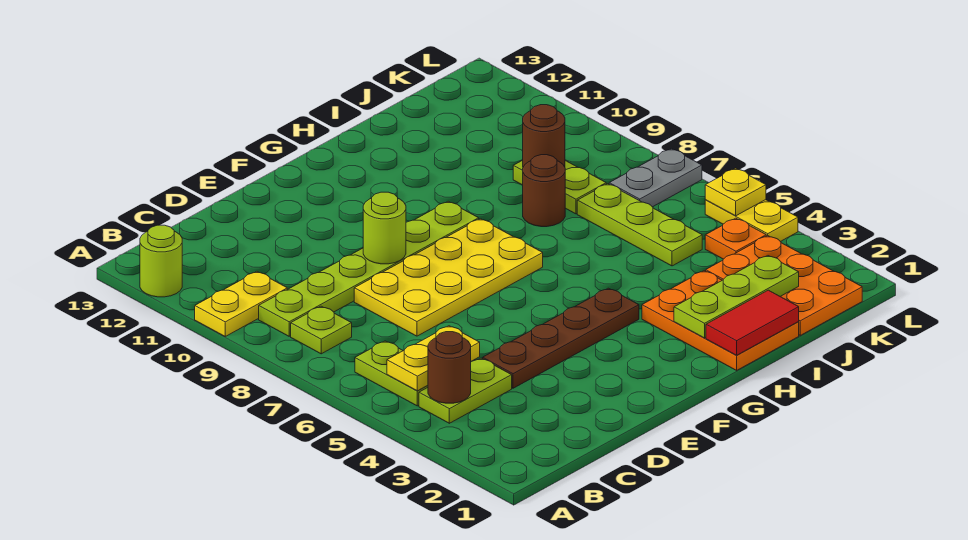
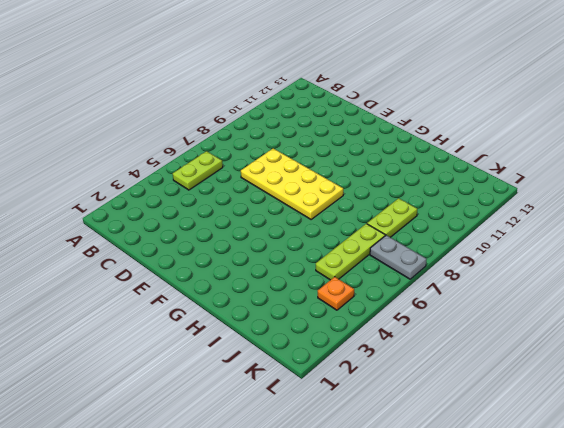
none -> yellow plate A10:B10 level 1
none -> lime round brick A12 level 1
none -> lime plate B4:C4 level 1

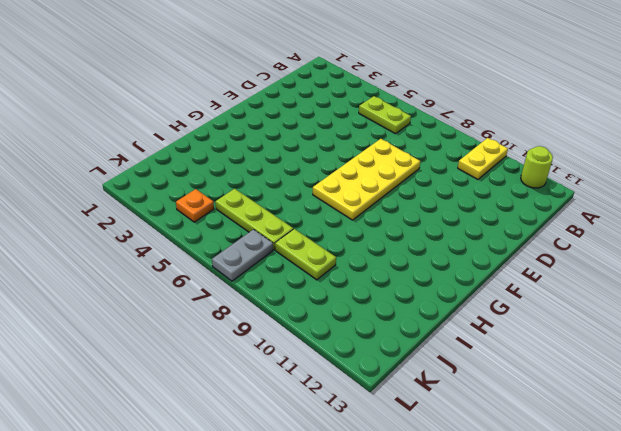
none -> lime plate B4:C4 level 1
none -> lime plate B8 level 1
none -> lime plate B9:G9 level 1

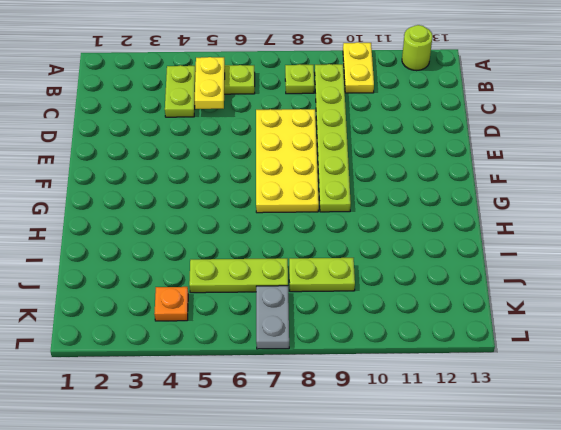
none -> brown plate D4:G4 level 1
none -> orange plate H1:I3 level 1
none -> brown round brick I8 level 1

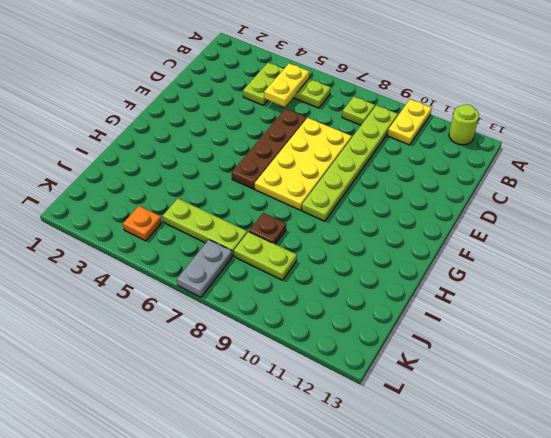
brown plate D6:G6 level 1 -> brown plate D4:G4 level 1
brown plate I8 level 1 -> brown round brick I8 level 1
none -> orange plate H1:I3 level 1
none -> orange plate J1:K3 level 1
none -> yellow plate L4:L5 level 1

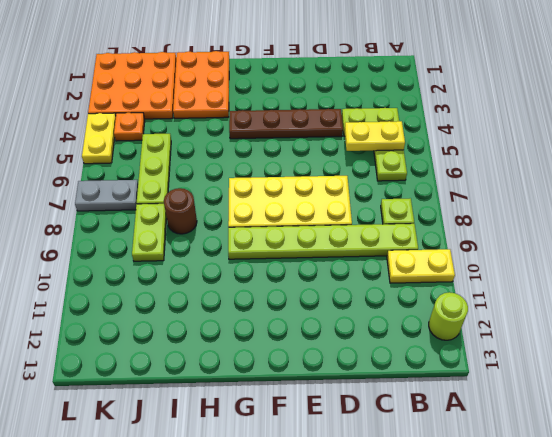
orange plate J1:L3 level 1 -> orange plate J1:K3 level 1
none -> brown round brick B4 level 2
none -> lime round brick E9 level 2
none -> red tile H1:I1 level 2

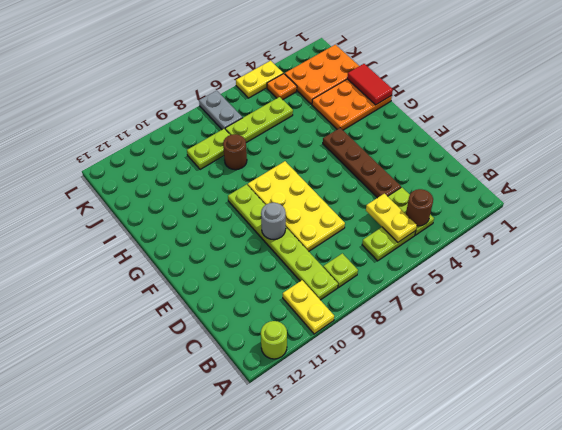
grey round brick E9 level 2 -> lime round brick E9 level 2
none -> lime plate H2:J2 level 2
none -> brown round brick J9 level 2
none -> yellow plate L5 level 2

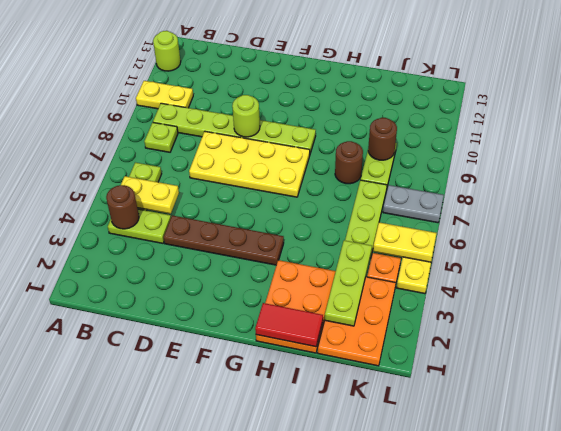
lime plate J2:J4 level 2 -> lime plate H2:J2 level 2
yellow plate K5:L5 level 2 -> yellow plate L5 level 2

